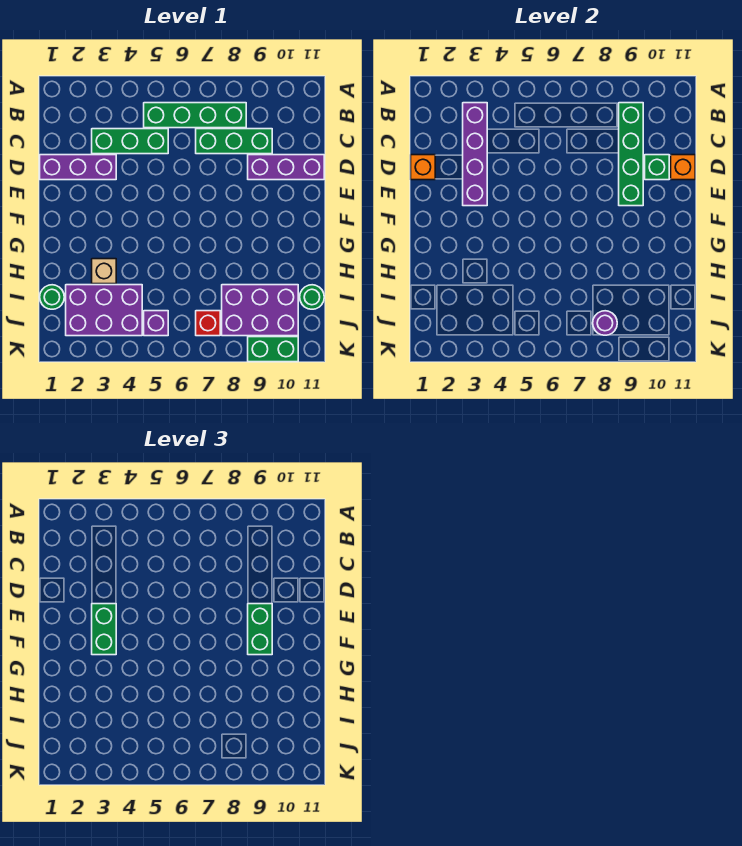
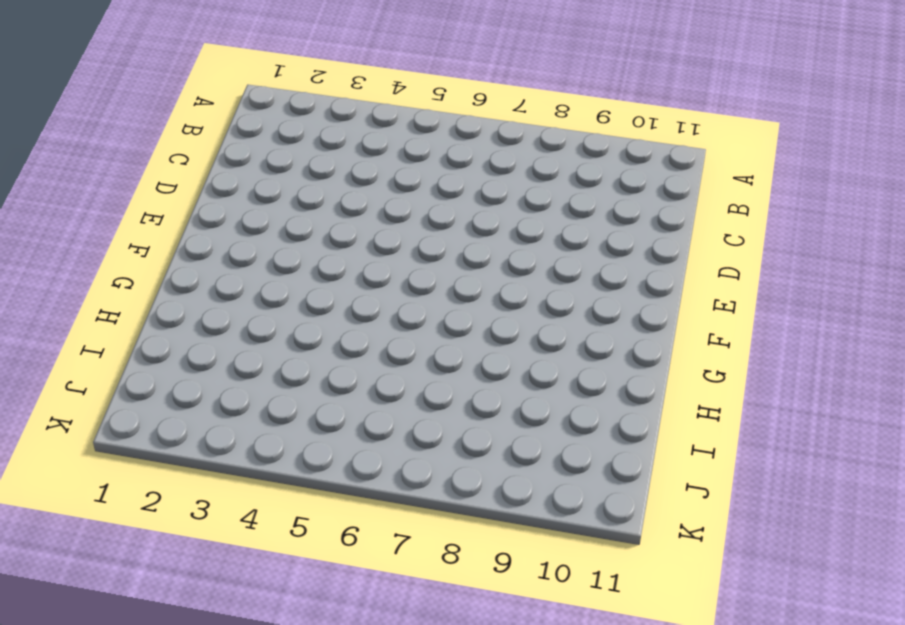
none -> green brick B5:B8 level 1
none -> green brick C3:C5 level 1
none -> green brick C7:C9 level 1

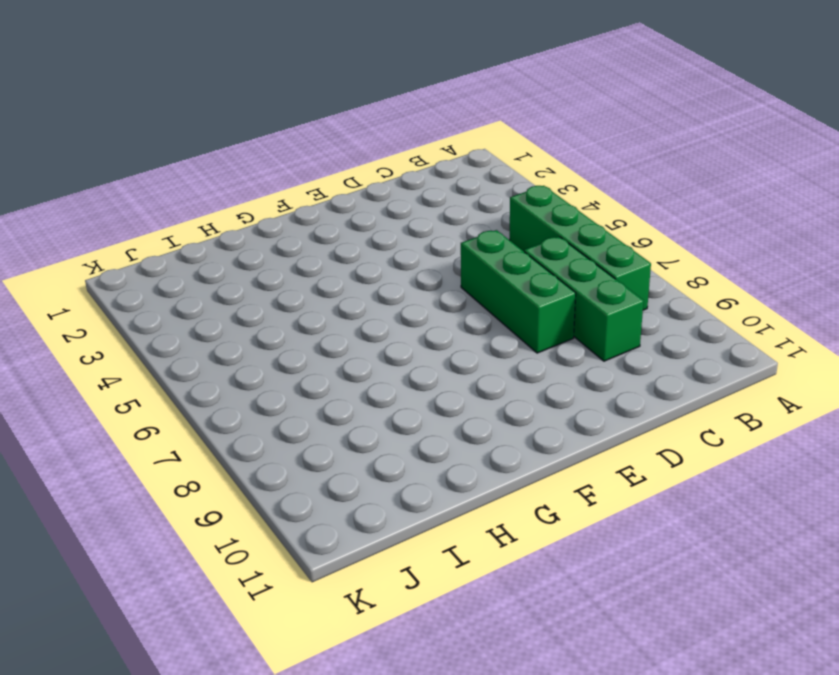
green brick D6:D8 level 1 -> green brick C3:C5 level 1
none -> purple brick D1:D3 level 1
none -> purple brick D9:D11 level 1
none -> tan brick H3 level 1

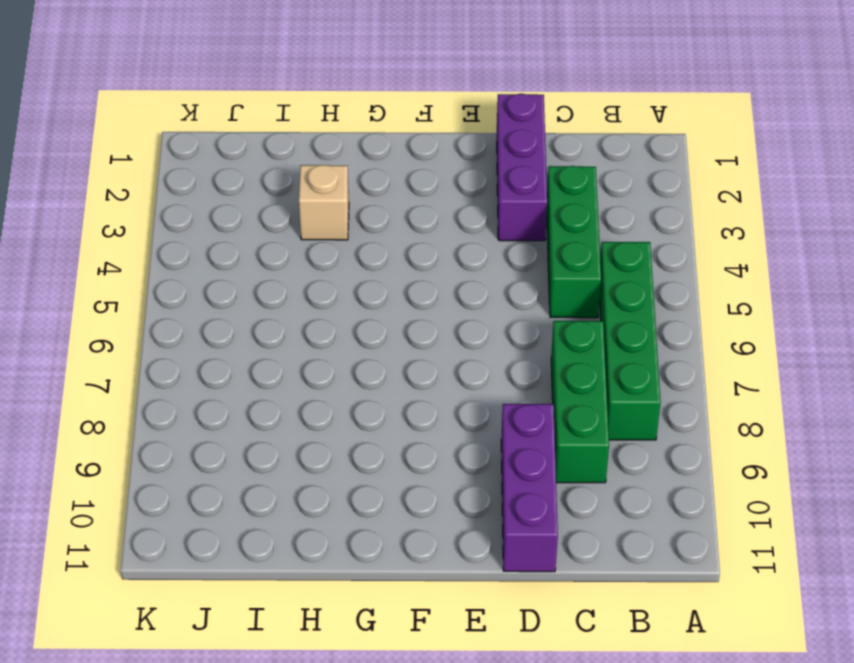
none -> green round brick I1 level 1
none -> purple brick I2:J4 level 1
none -> purple brick I8:J10 level 1

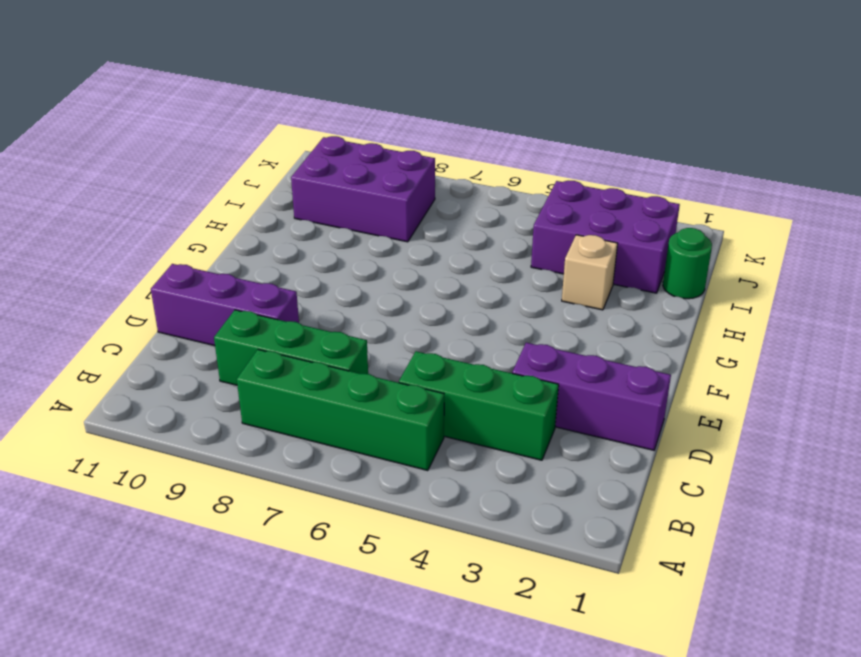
none -> green round brick I11 level 1
none -> purple brick J5 level 1
none -> red brick J7 level 1

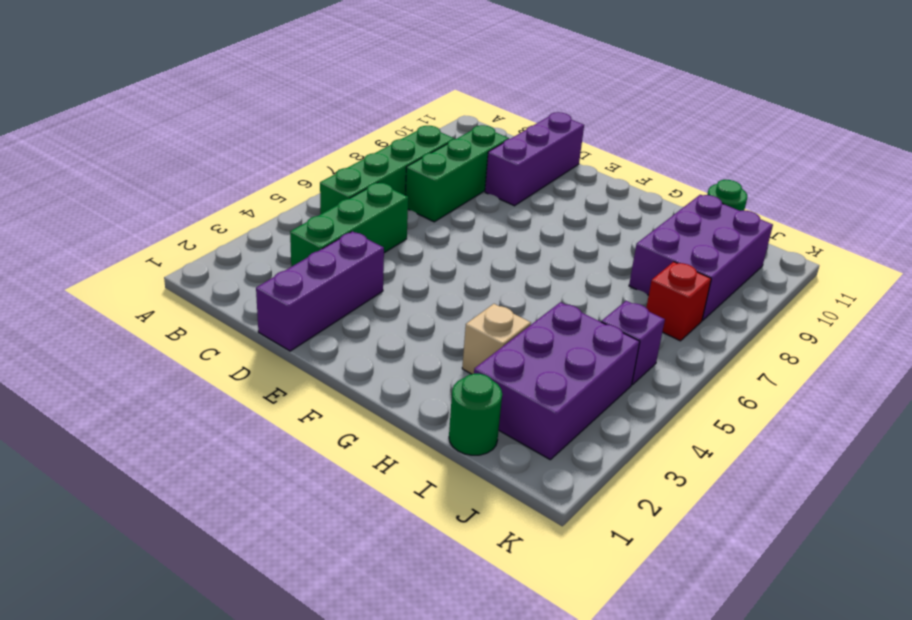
none -> green brick K9:K10 level 1
none -> purple brick B3:E3 level 2
none -> green brick B9:E9 level 2

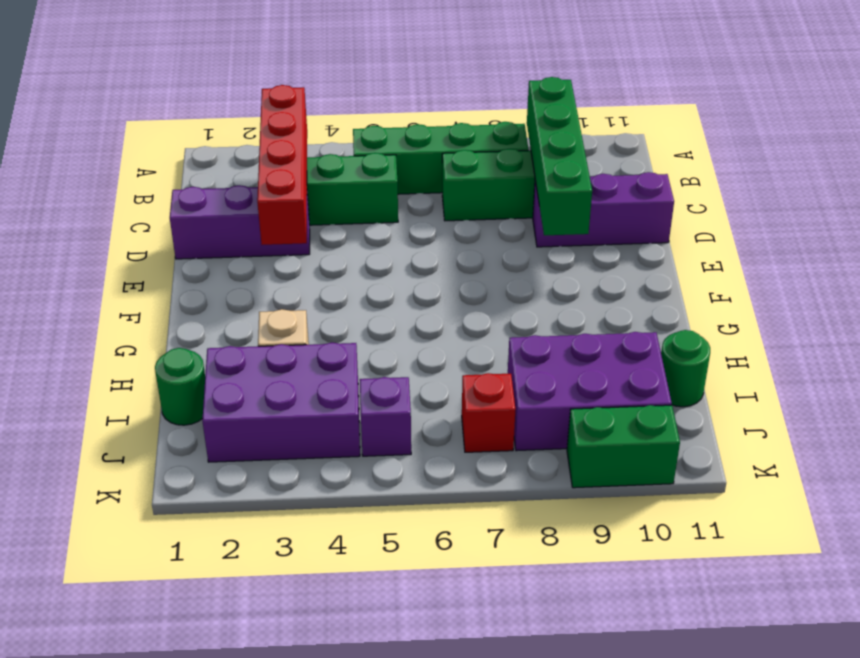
red brick B3:E3 level 2 -> purple brick B3:E3 level 2
none -> orange brick D1 level 2
none -> green brick D10 level 2
none -> orange brick D11 level 2

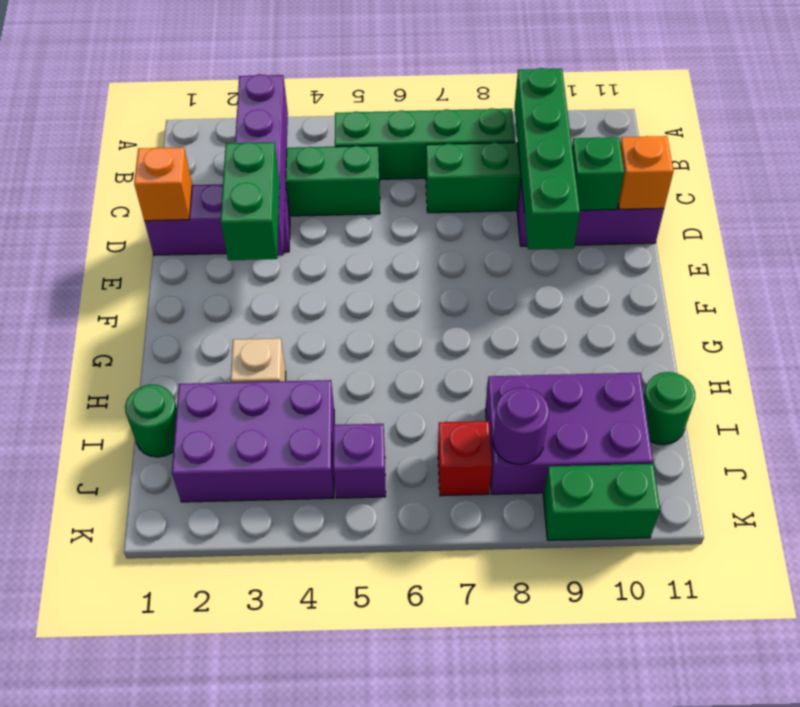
none -> green brick E9:F9 level 3

